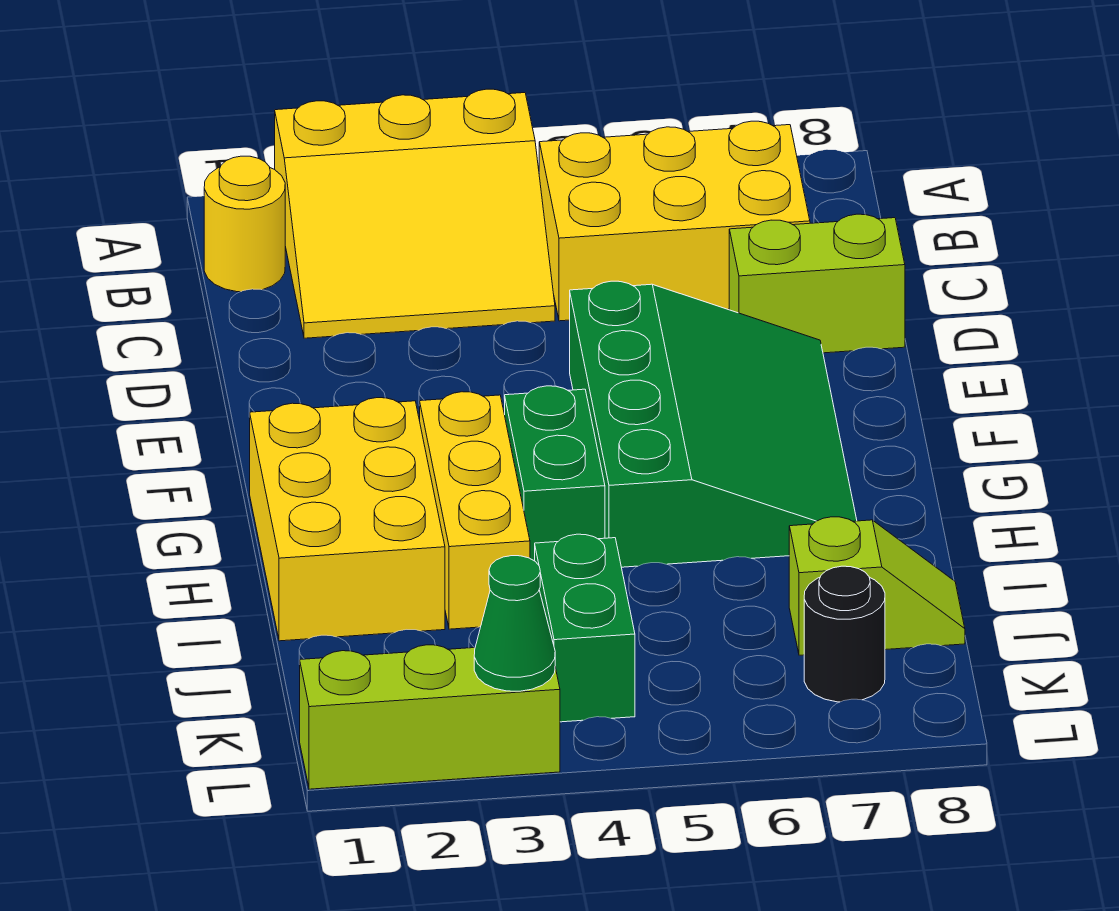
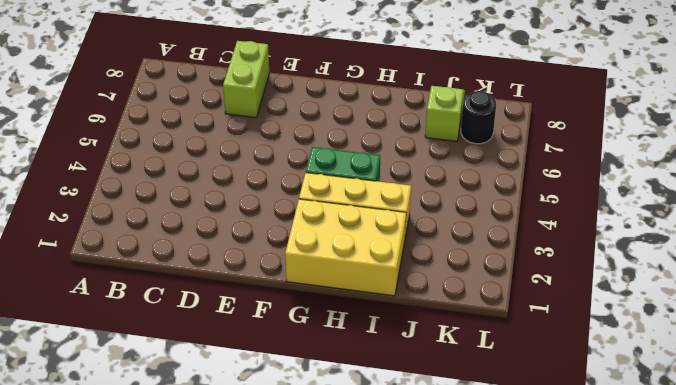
none -> yellow slope A2:C4 level 1 top A
none -> yellow round brick B1 level 1
none -> yellow brick B5:C7 level 1

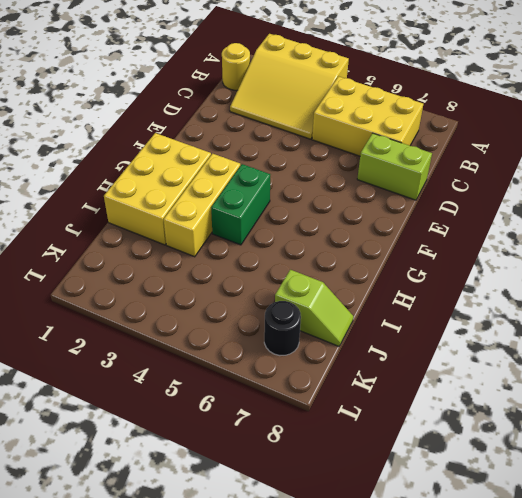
none -> green slope E5:H7 level 1 top 5
none -> green brick J4:K4 level 1
none -> lime brick L1:L3 level 1

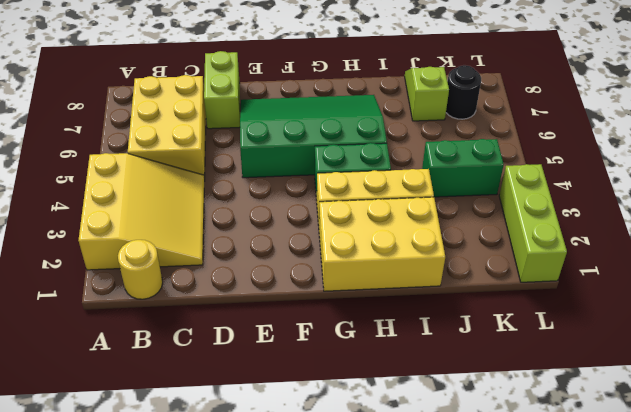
none -> green cone L3 level 2

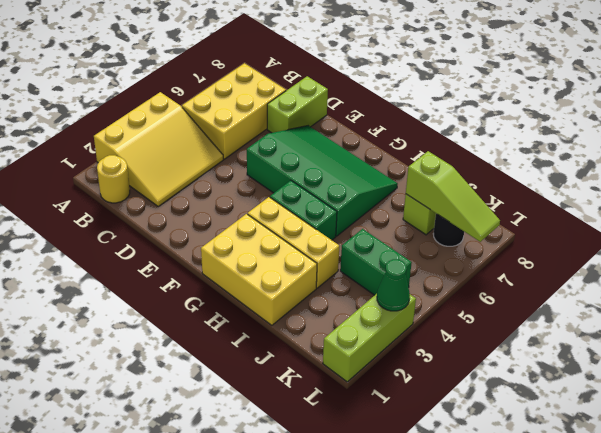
lime slope J7:L7 level 2 top J -> none

